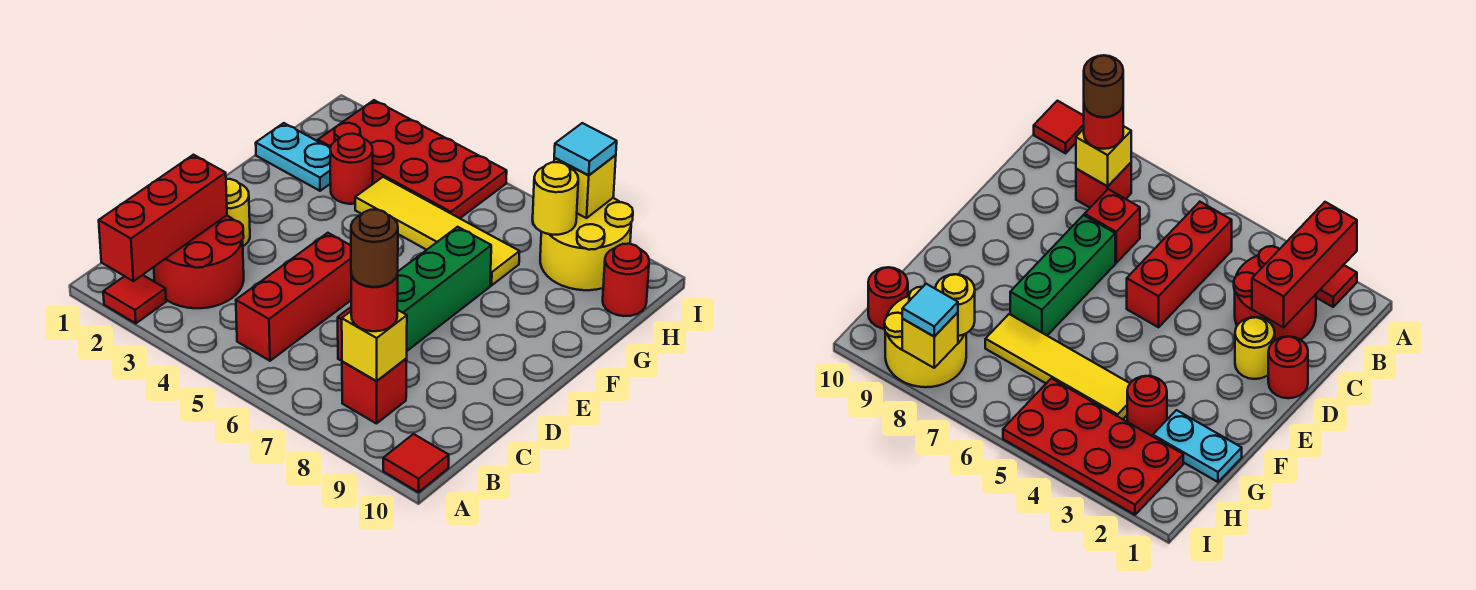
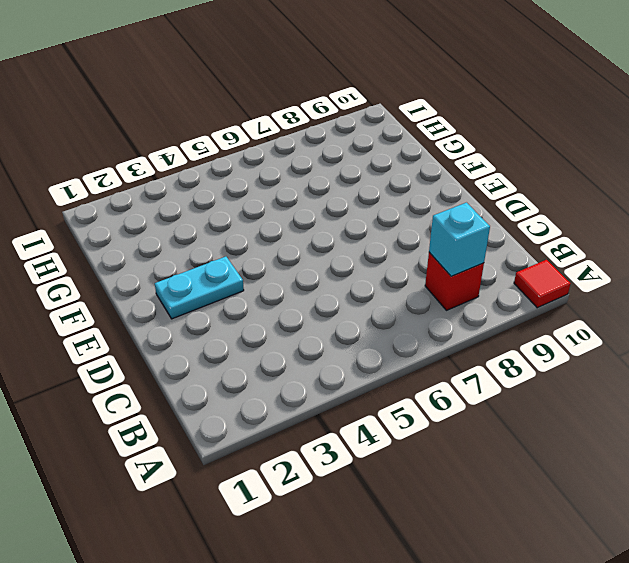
cyan brick B8 level 2 -> yellow brick B8 level 2
cyan plate E2:E3 level 1 -> cyan plate G1:G2 level 1
none -> red tile A2 level 1
none -> red round brick B2:C3 level 1
none -> red brick B5:D5 level 1

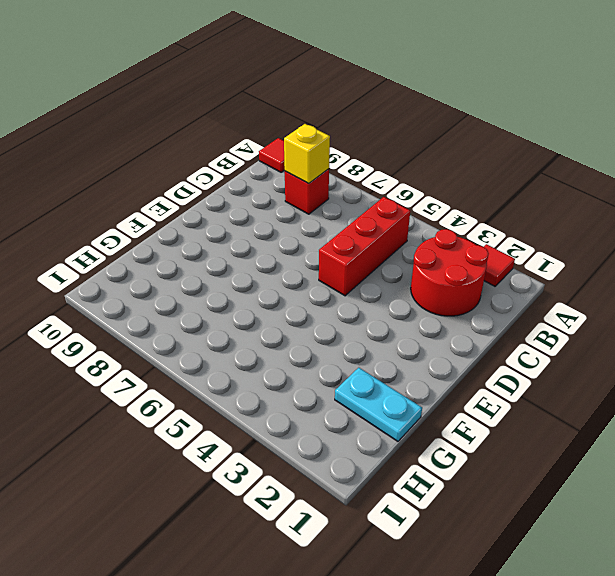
none -> red brick C7 level 1
none -> red round brick D1 level 1
none -> yellow round brick D2 level 1

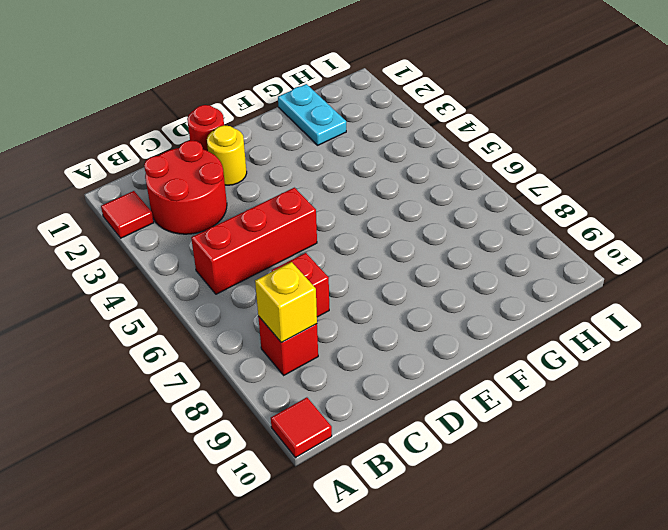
none -> green brick D7:F7 level 1
none -> red round brick G3 level 1
none -> yellow tile G4:G7 level 1

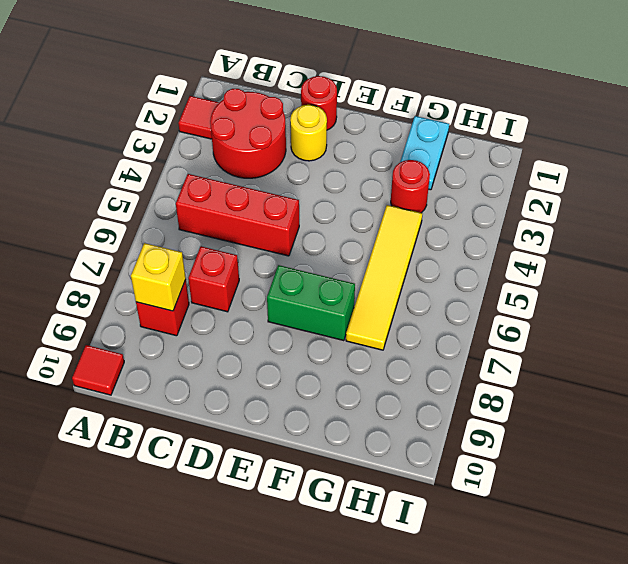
green brick E7:F7 level 1 -> green brick D7:F7 level 1
none -> red plate H2:I5 level 1
none -> yellow round brick H8:I9 level 1
none -> red round brick H10 level 1

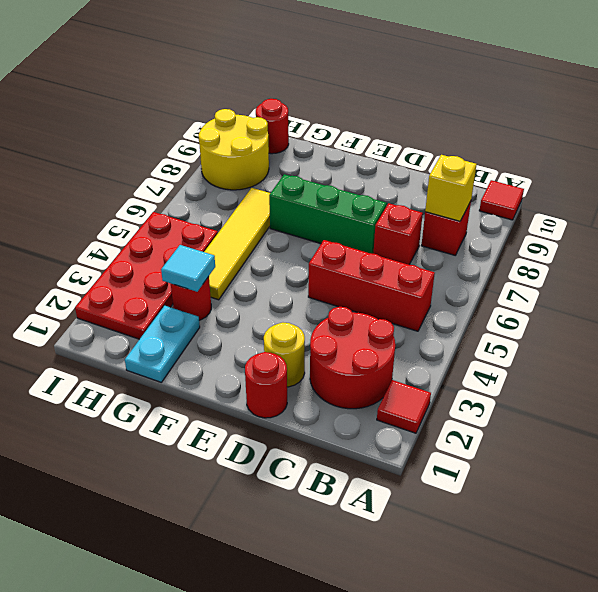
cyan tile G3 level 2 -> cyan tile I8 level 3
none -> red brick A2:C2 level 2
none -> yellow round brick H8 level 2
none -> yellow brick I8 level 2

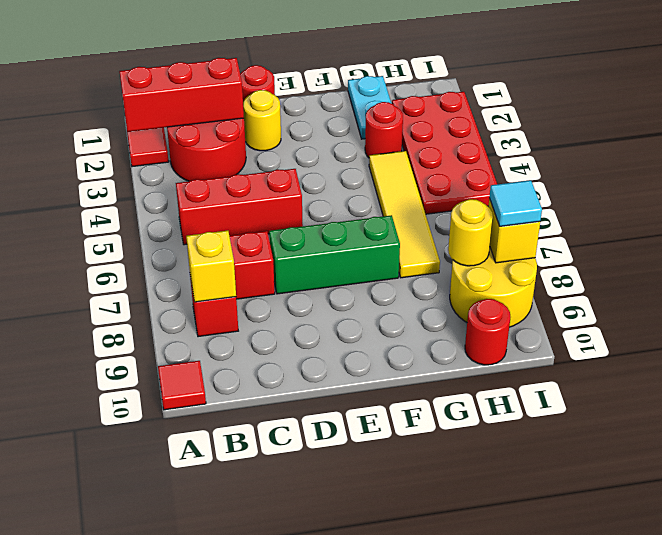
none -> red round brick B8 level 3
none -> brown round brick B8 level 4

